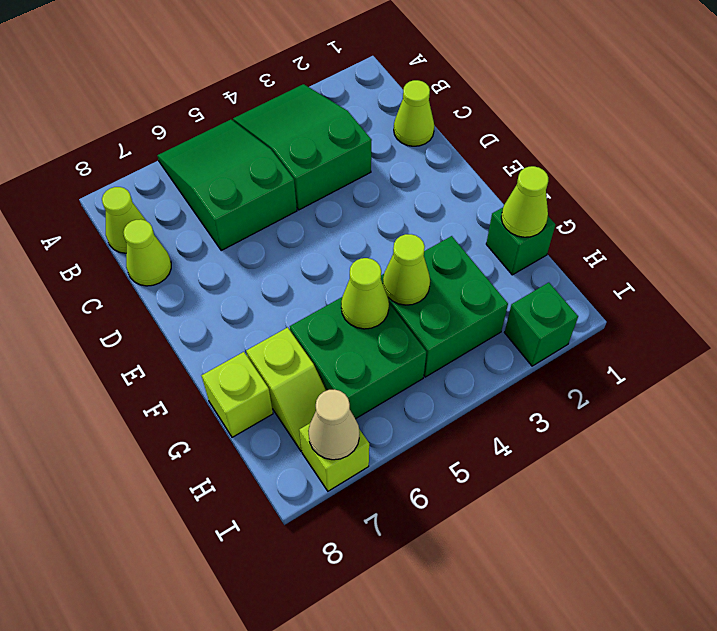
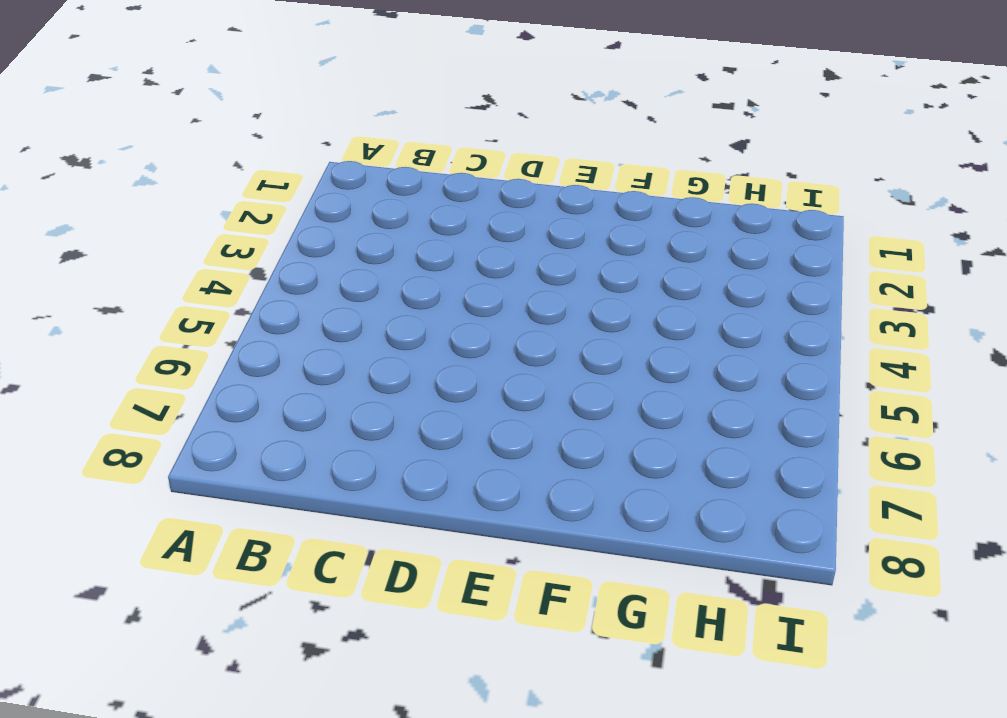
none -> green slope A3:C4 level 1 top C
none -> green slope A5:C6 level 1 top C
none -> lime cone B8 level 1

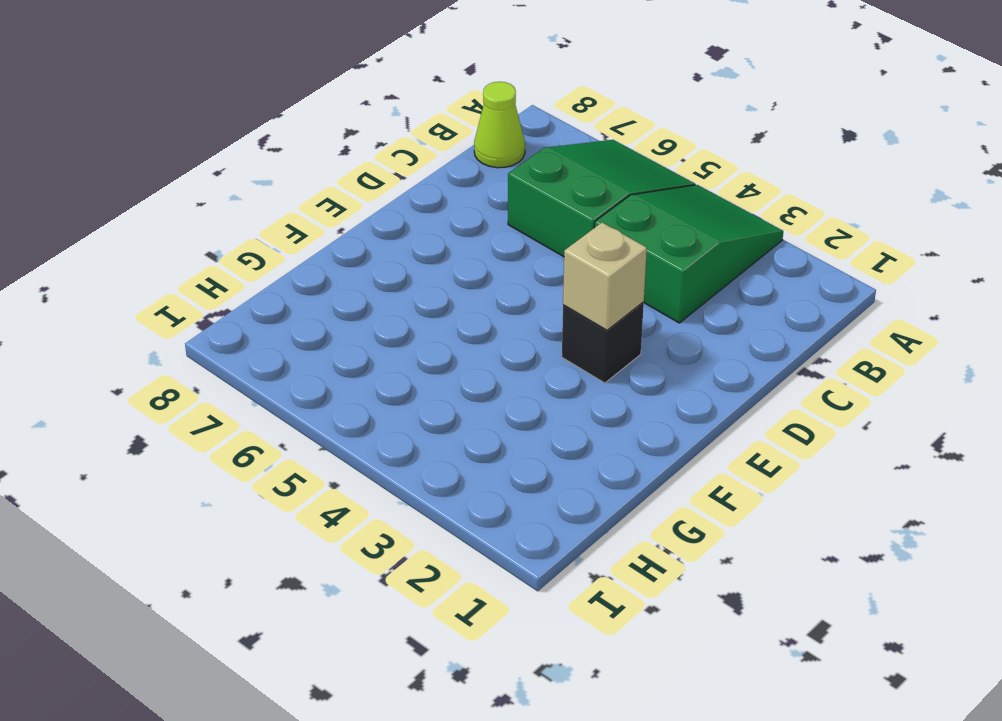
black brick E3 level 1 -> none
tan brick E3 level 2 -> none
none -> lime cone C1 level 1
none -> lime cone C8 level 1
none -> green brick G1 level 1

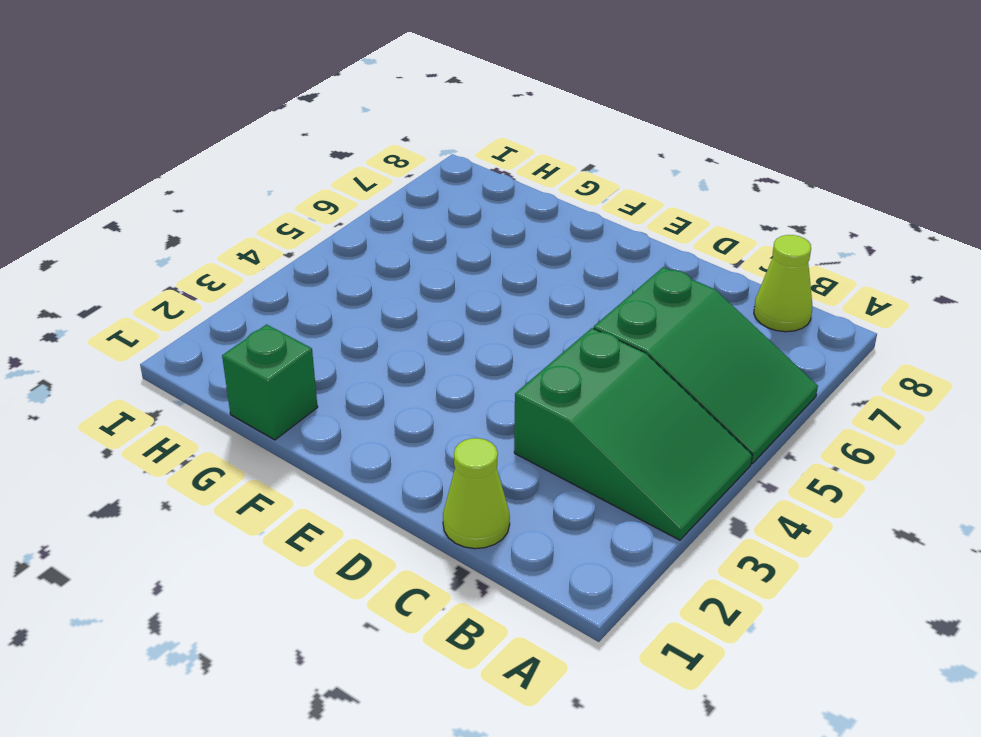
none -> lime cone C8 level 1
none -> green brick G3:H4 level 1
none -> green brick G5:H6 level 1

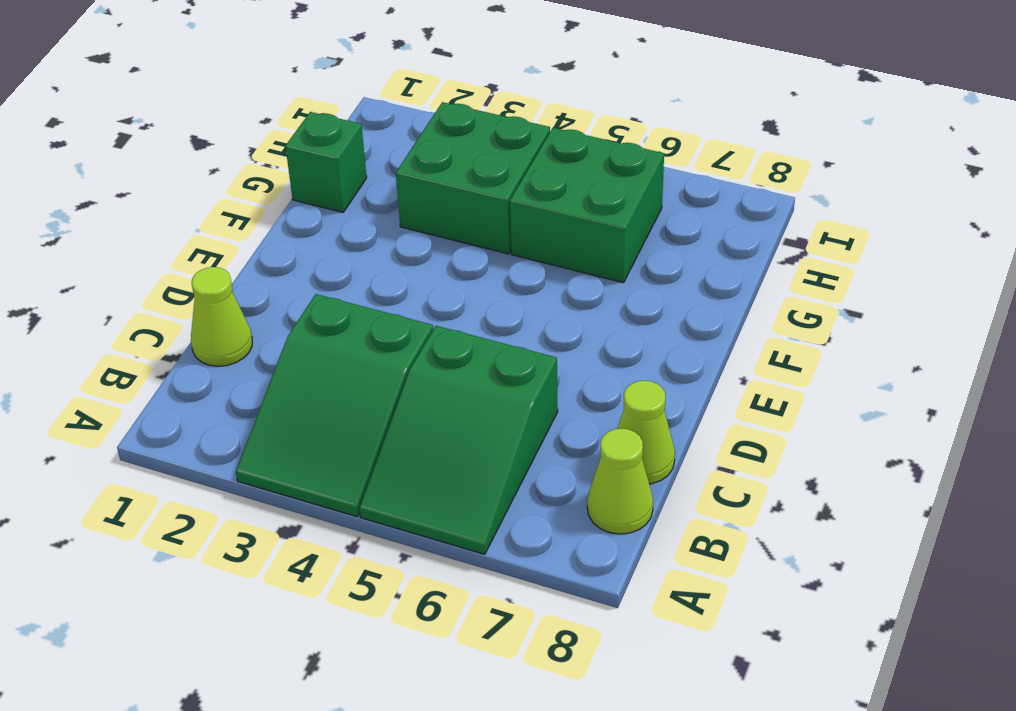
none -> lime slope G7:H7 level 1 top G
none -> lime brick G8 level 1
none -> green brick I2 level 1

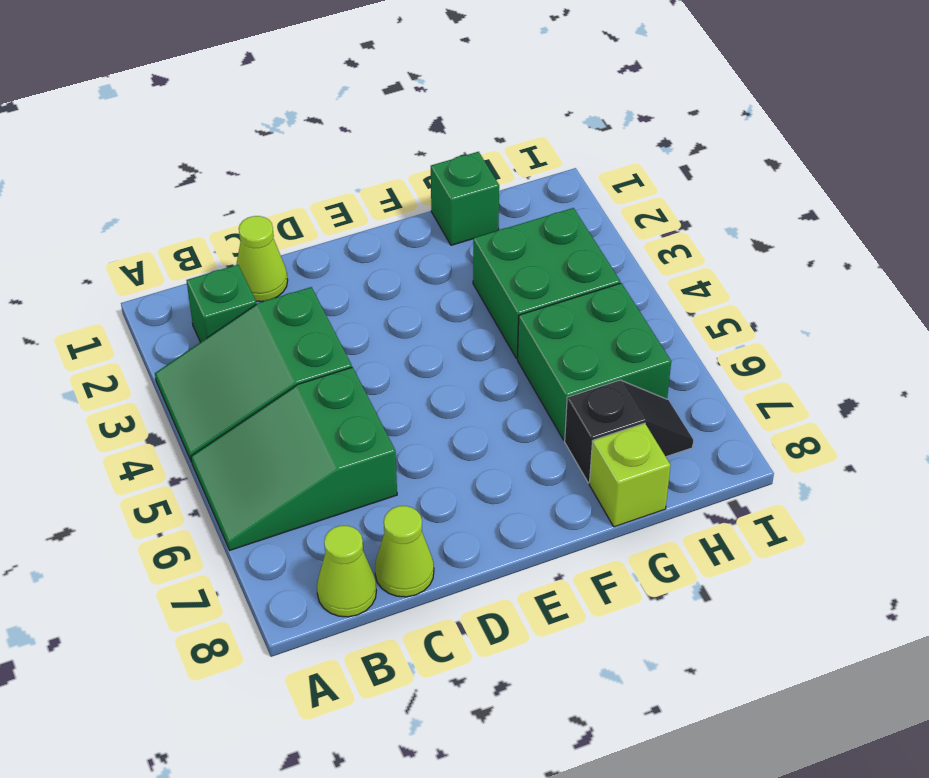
green brick B2 level 1 -> green brick I2 level 1
black slope G7:H7 level 1 top G -> lime slope G7:H7 level 1 top G
none -> lime brick I7 level 1
none -> lime cone G1 level 2
none -> lime cone G4 level 2

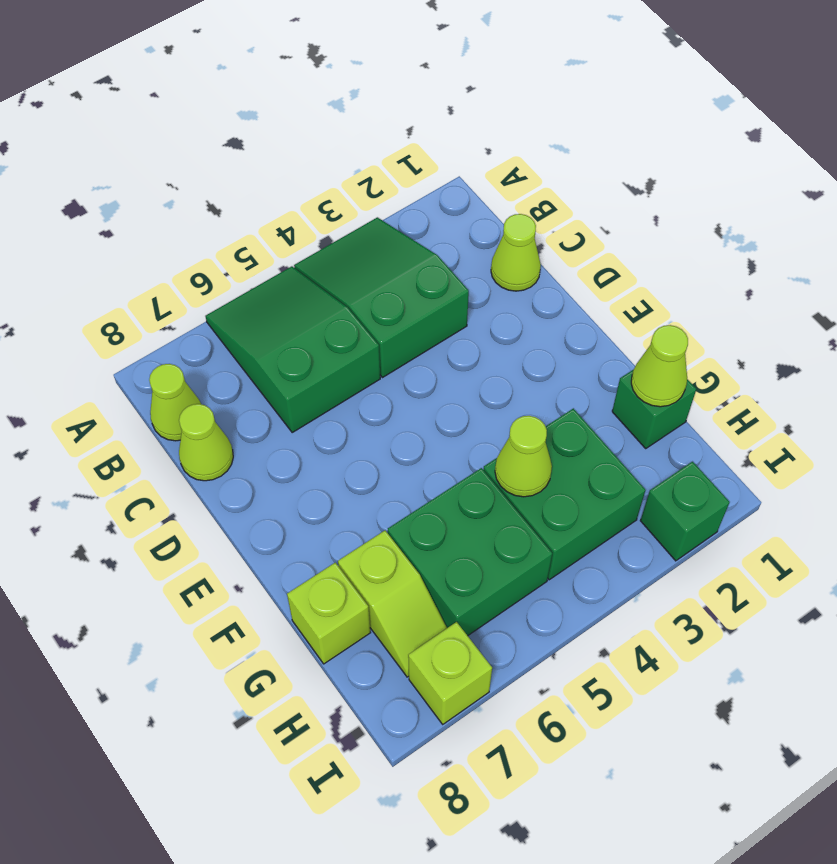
none -> lime cone G5 level 2
none -> tan cone I7 level 2

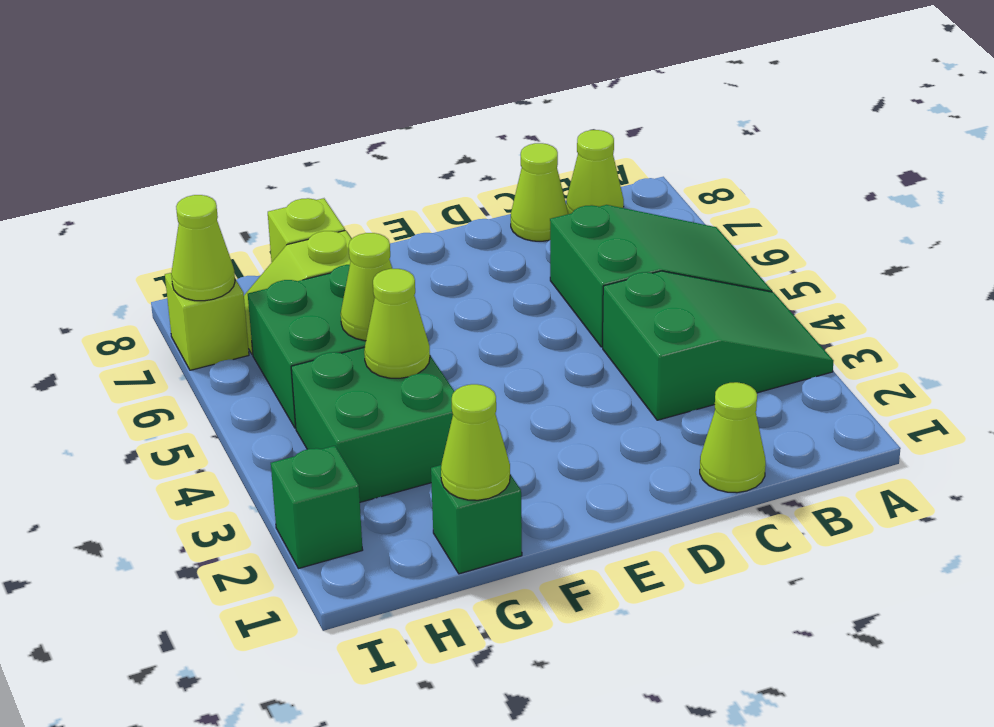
lime cone I7 level 2 -> tan cone I7 level 2

